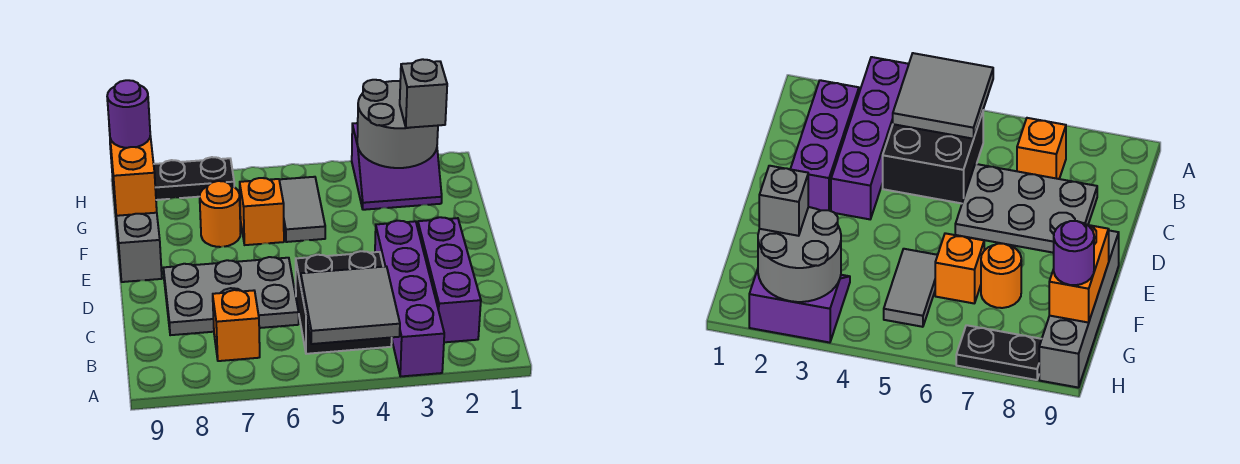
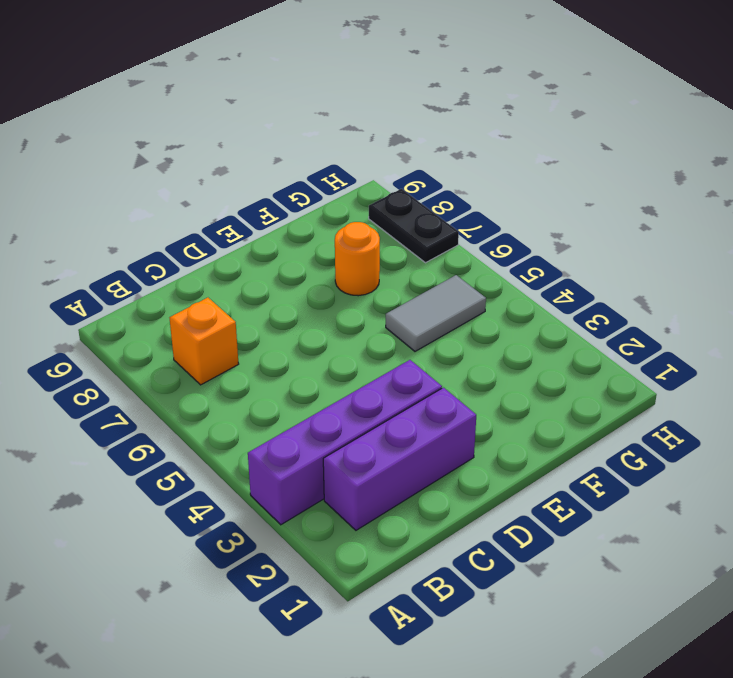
none -> black brick B4:C5 level 1
none -> grey plate C6:D8 level 1
none -> grey brick E9:H9 level 1

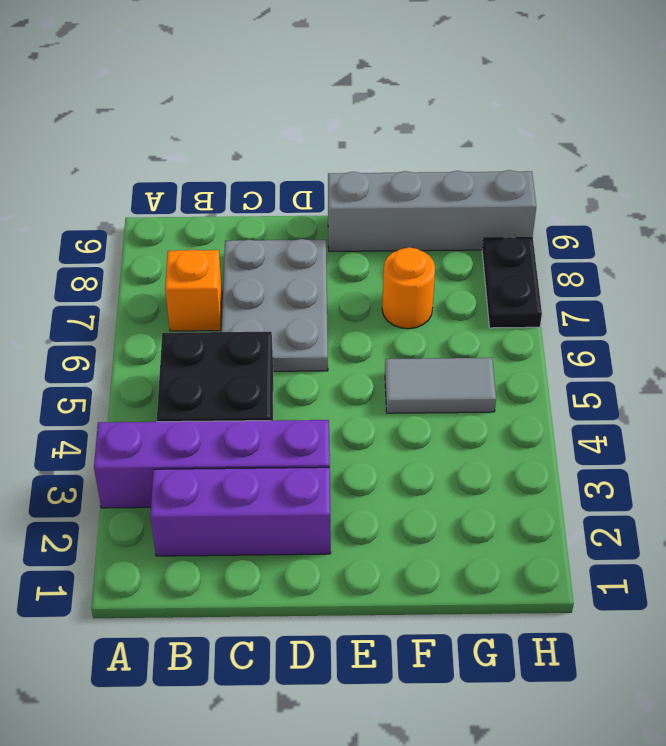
none -> orange brick F6 level 1
none -> purple slope G2:H3 level 1 top H
none -> grey tile A4:B5 level 2

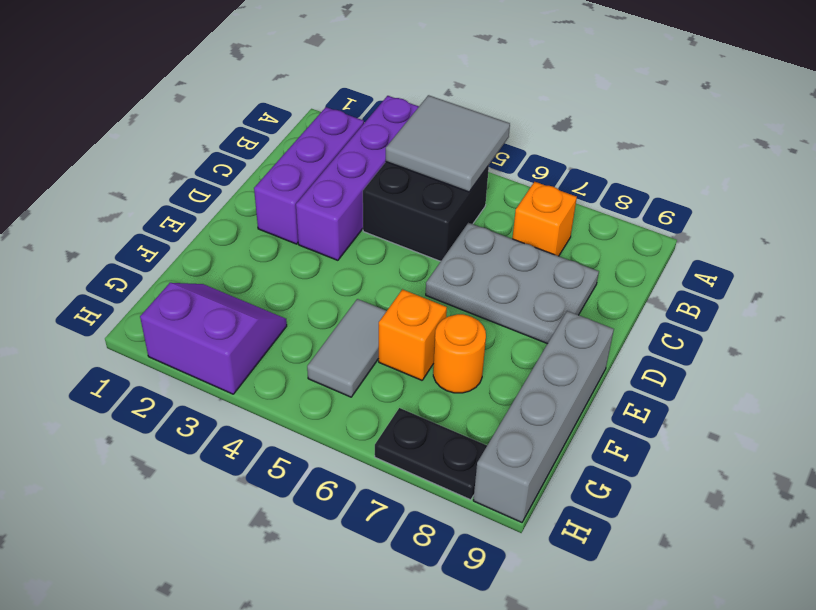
none -> orange brick F9:G9 level 2
none -> grey round brick G2:H3 level 2
none -> grey brick G2 level 3

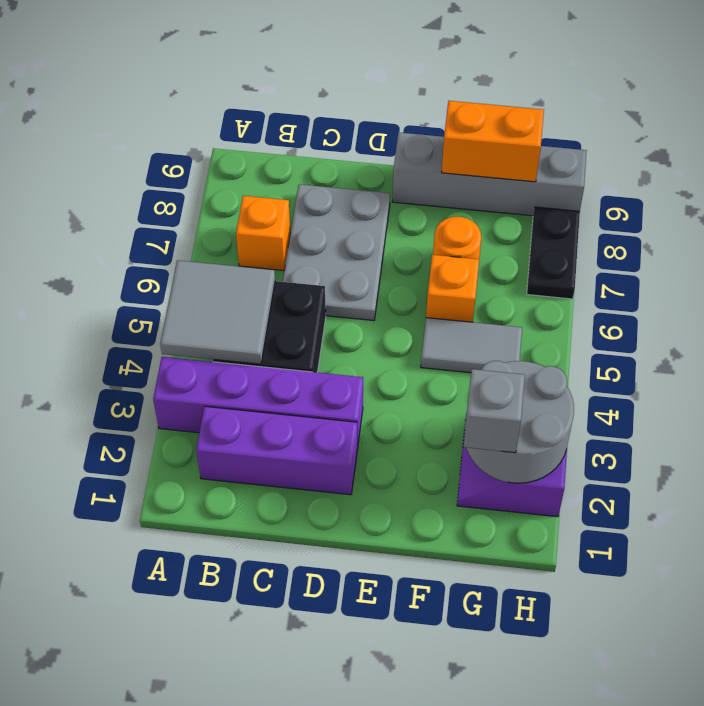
none -> purple round brick G9 level 3

